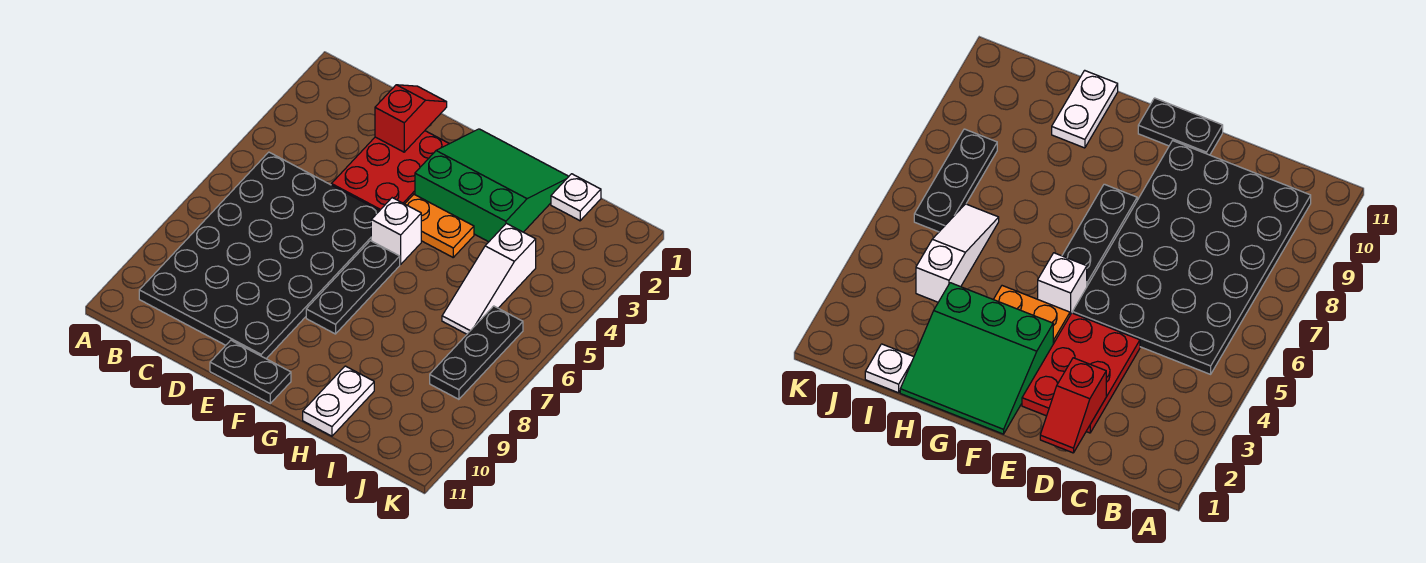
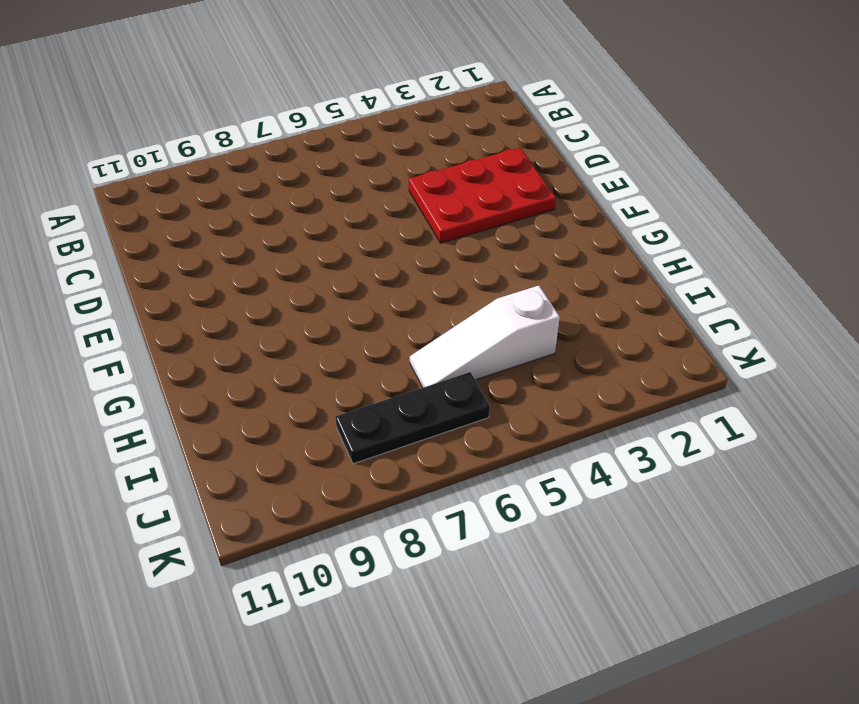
none -> black plate B5:E10 level 1
none -> black plate E11:F11 level 1
none -> green slope F1:H3 level 1 top 3

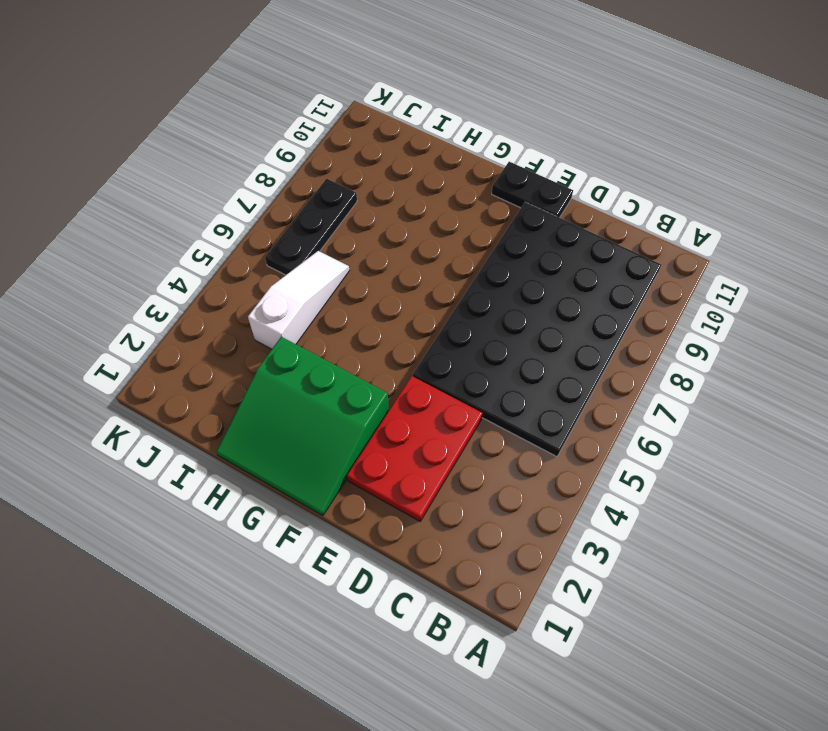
none -> orange plate F4:G4 level 1
none -> white brick F5 level 1
none -> black plate F6:F8 level 1

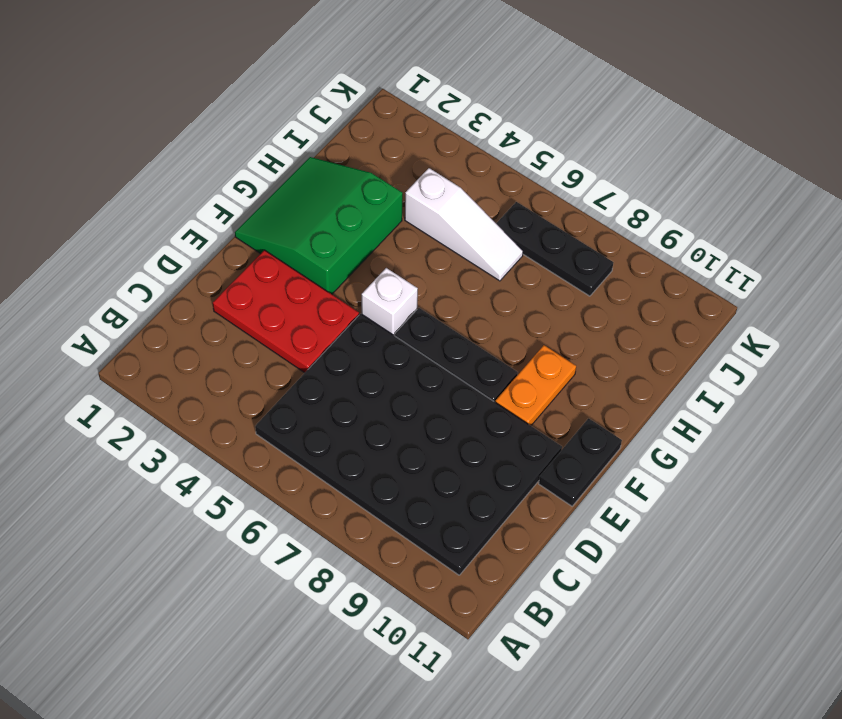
orange plate F9:G9 level 1 -> orange plate F4:G4 level 1
none -> white plate H10:H11 level 1
none -> white plate I1 level 1
none -> red slope D1:D2 level 2 top 2

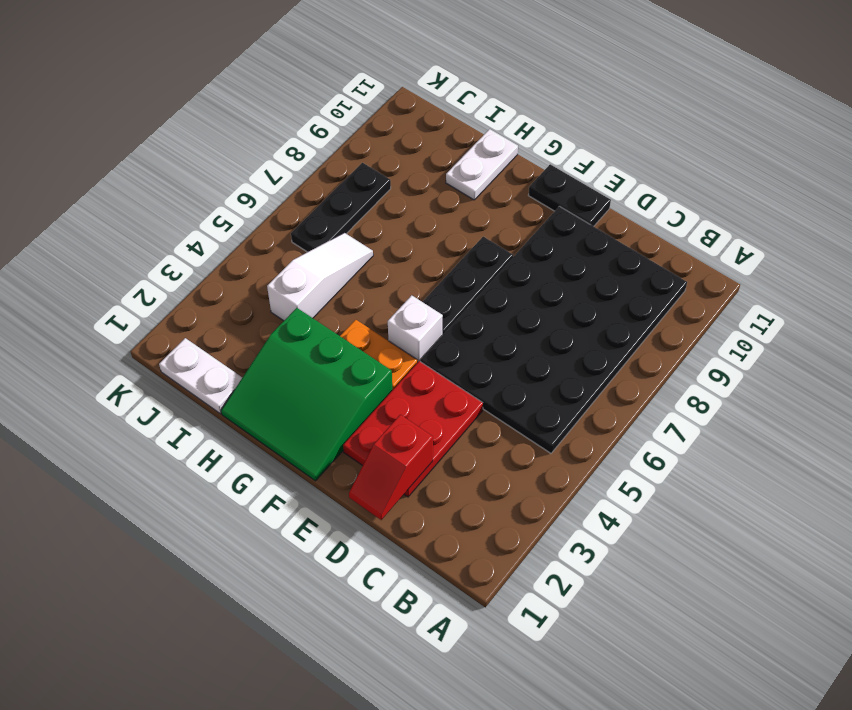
white plate I1:J1 level 1 -> white plate I1 level 1

